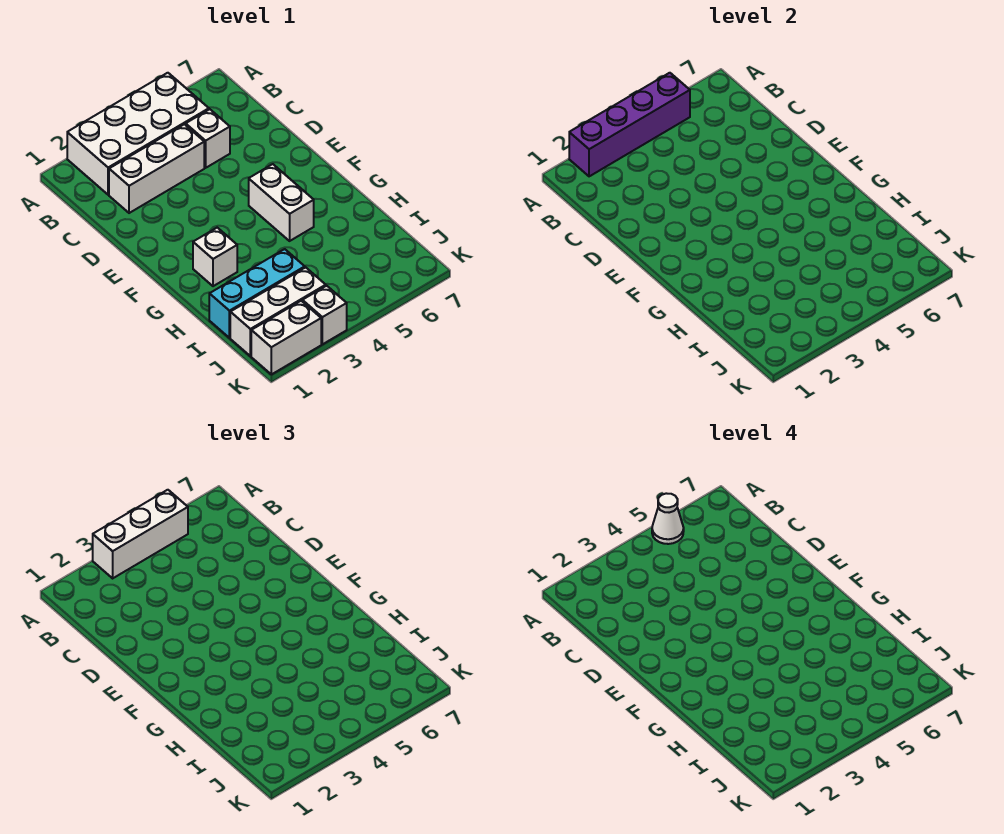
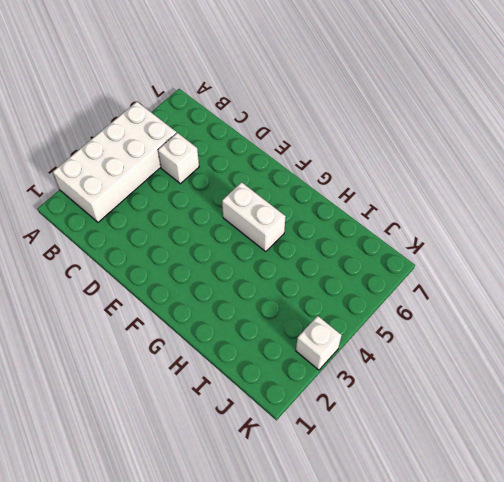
none -> white brick C2:C4 level 1
none -> white brick G2 level 1
none -> cyan brick I1:I3 level 1

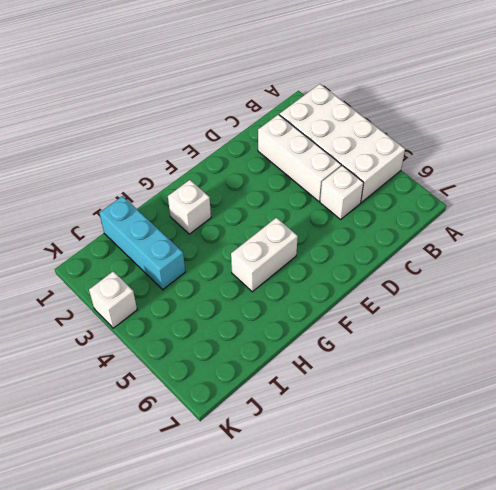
none -> white brick J1:J3 level 1
none -> white brick K1:K2 level 1
none -> purple brick A2:A5 level 2

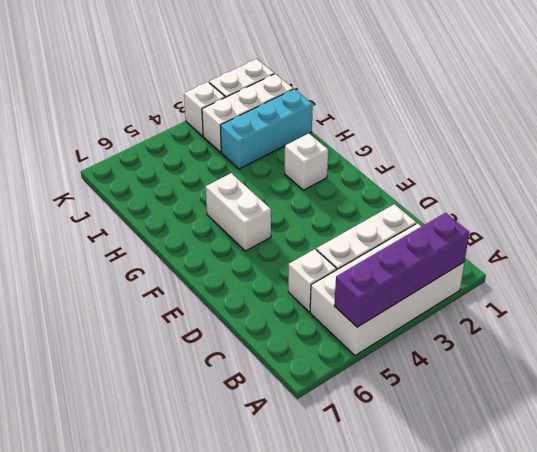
none -> white brick A3:A5 level 3
none -> white cone A5 level 4

